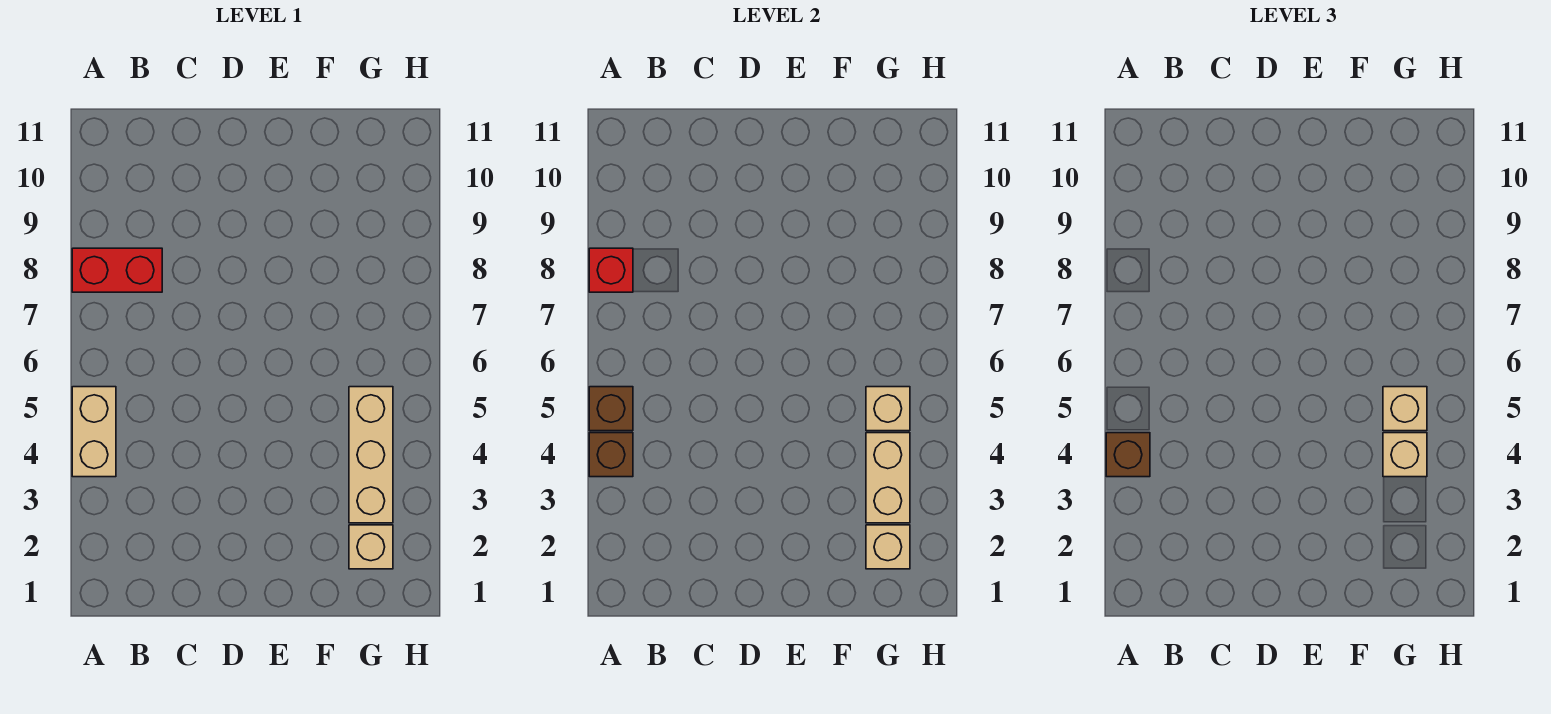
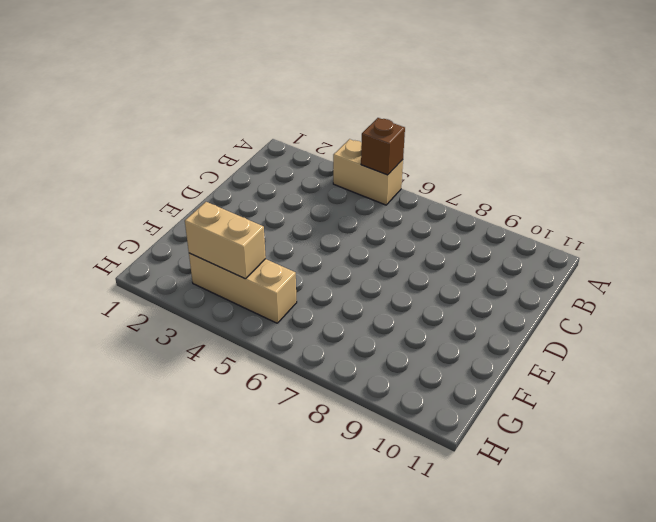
none -> red brick A8:B8 level 1
none -> tan brick G2 level 1
none -> brown brick A4 level 2

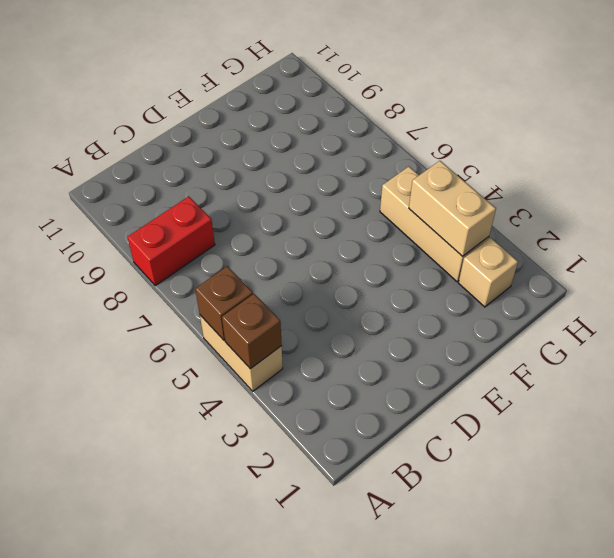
none -> red brick A8 level 2
none -> tan brick G2 level 2
none -> tan brick G5 level 2

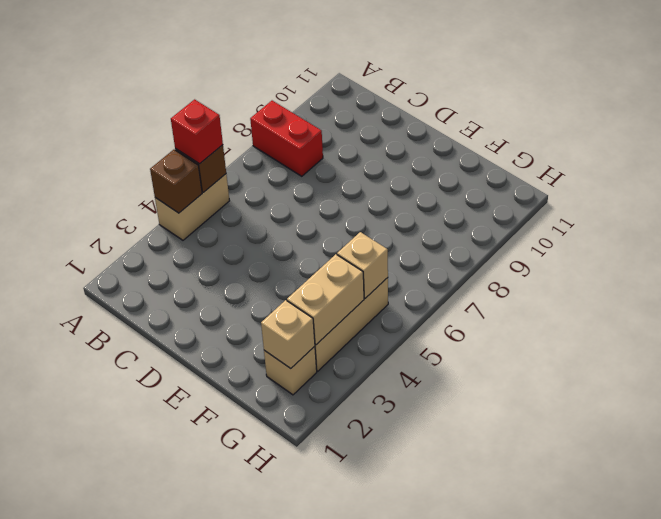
red brick A5 level 3 -> red brick A8 level 2
none -> brown brick A4 level 3
none -> tan brick G4 level 3
none -> tan brick G5 level 3

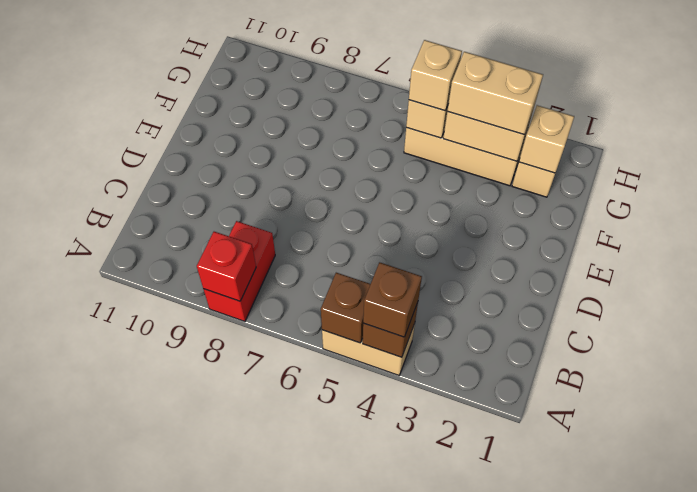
tan brick G3:G4 level 3 -> tan brick G4 level 3

